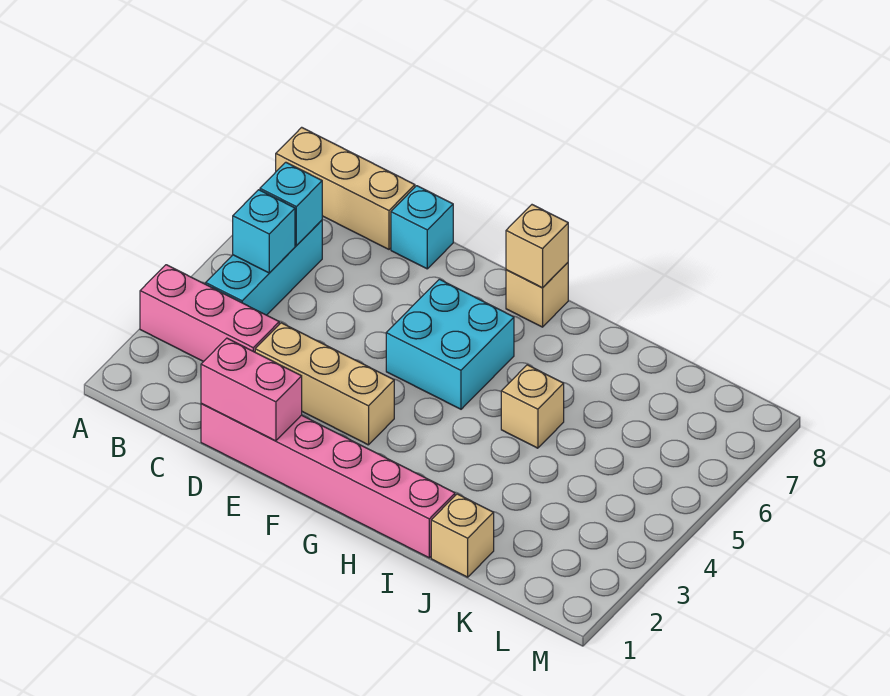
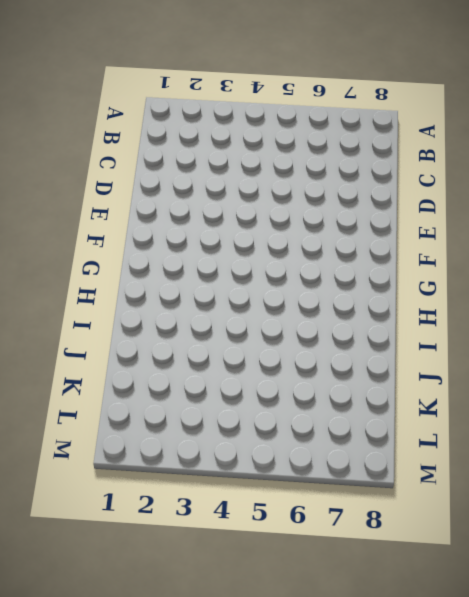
none -> pink brick A3:C3 level 1
none -> tan brick A8:C8 level 1
none -> cyan brick B4:B6 level 1

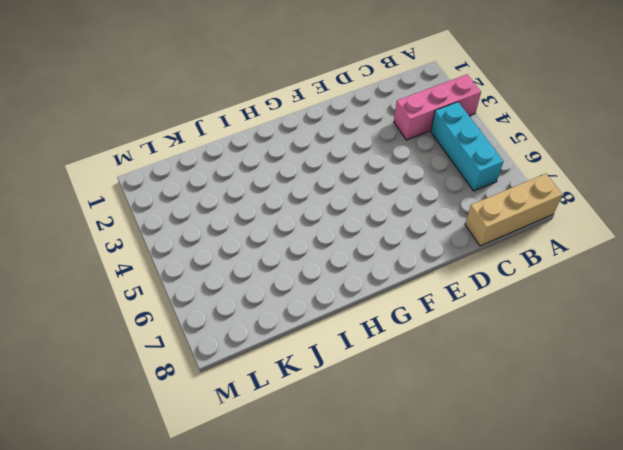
none -> pink brick D1:I1 level 1
none -> tan brick D3:F3 level 1
none -> cyan brick D8 level 1

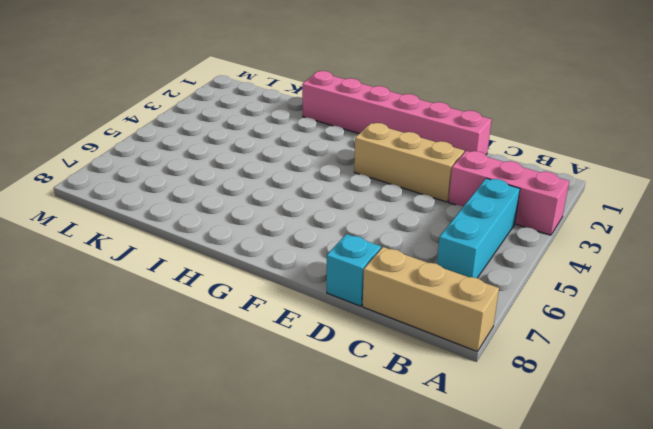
none -> cyan brick F5:G6 level 1
none -> tan brick G8 level 1
none -> tan brick I5 level 1

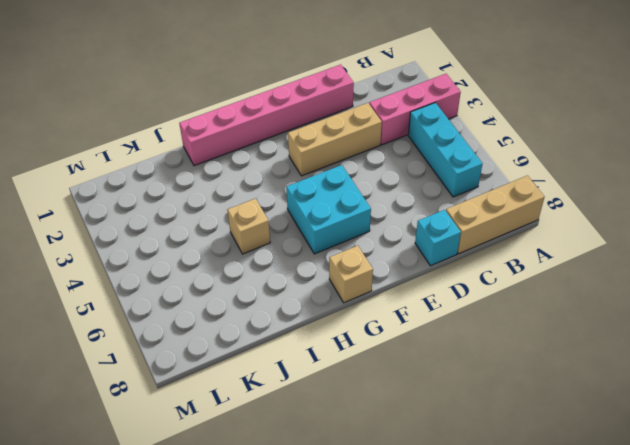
none -> tan brick J1 level 1
none -> cyan brick B5 level 2
none -> cyan brick B6 level 2

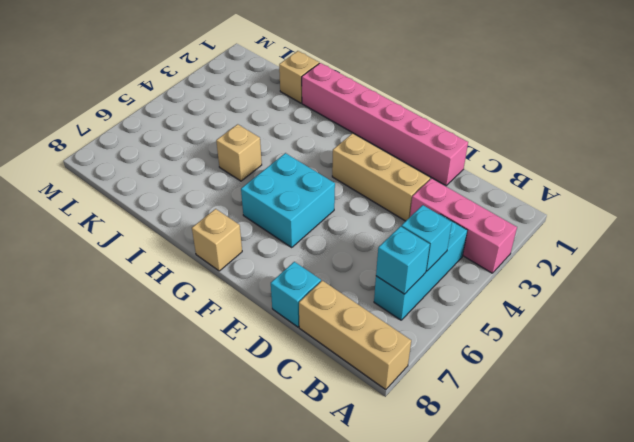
none -> pink brick D1:E1 level 2
none -> tan brick G8 level 2

